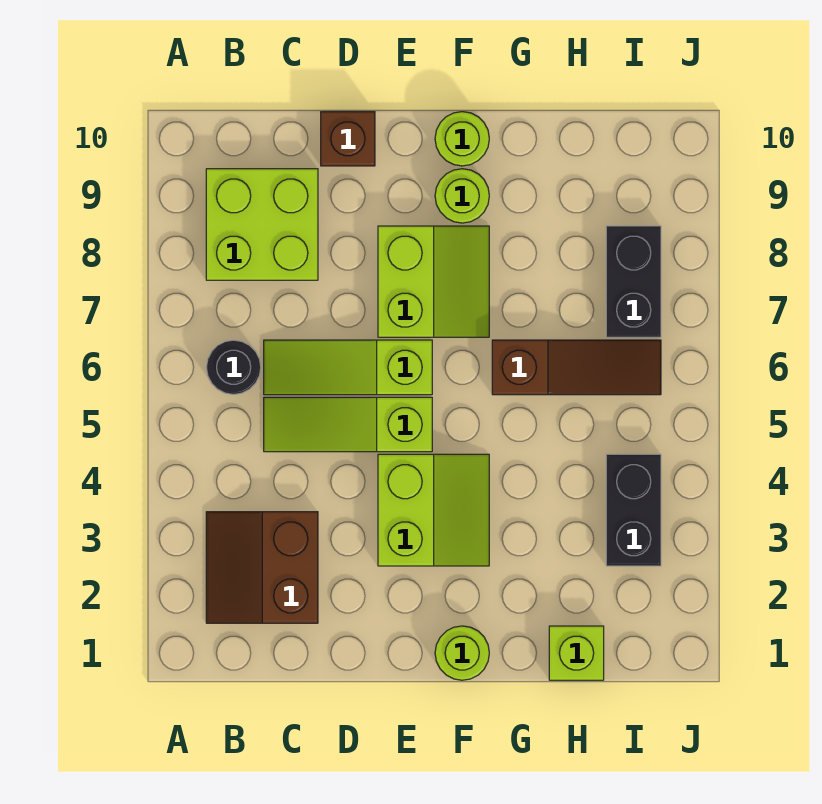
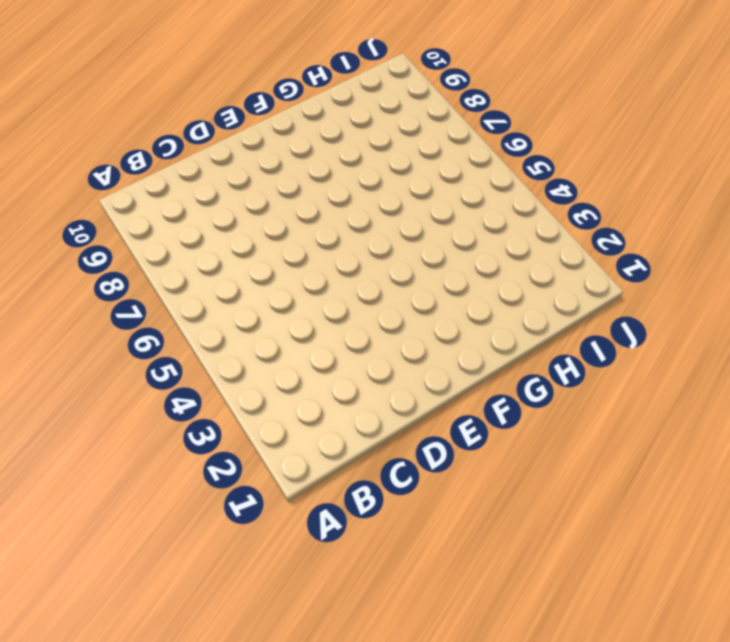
none -> brown slope B2:C3 level 1 top C
none -> black round brick B6 level 1
none -> lime brick B8:C9 level 1

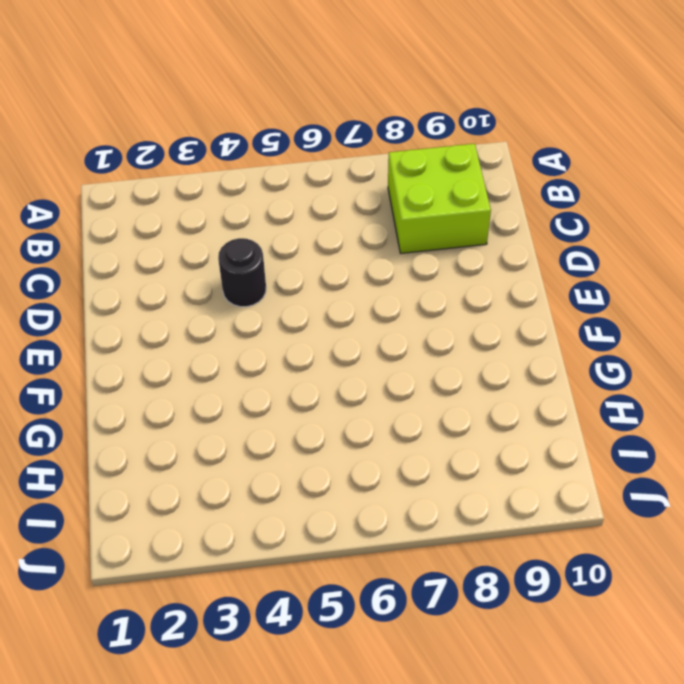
black round brick D4 level 1 -> black round brick B6 level 1
none -> brown slope B2:C3 level 1 top C
none -> lime slope C5:E5 level 1 top E
none -> lime slope C6:E6 level 1 top E

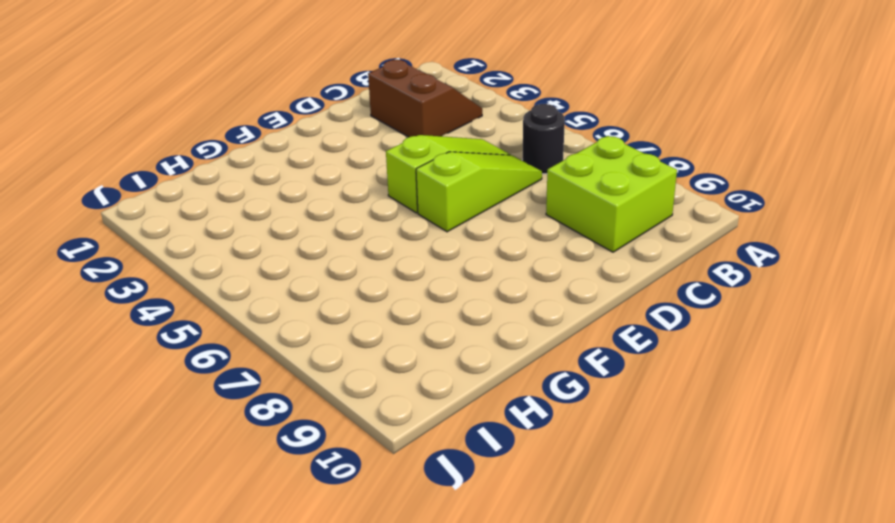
none -> brown brick D10 level 1
none -> lime slope E3:F4 level 1 top E
none -> lime slope E7:F8 level 1 top E

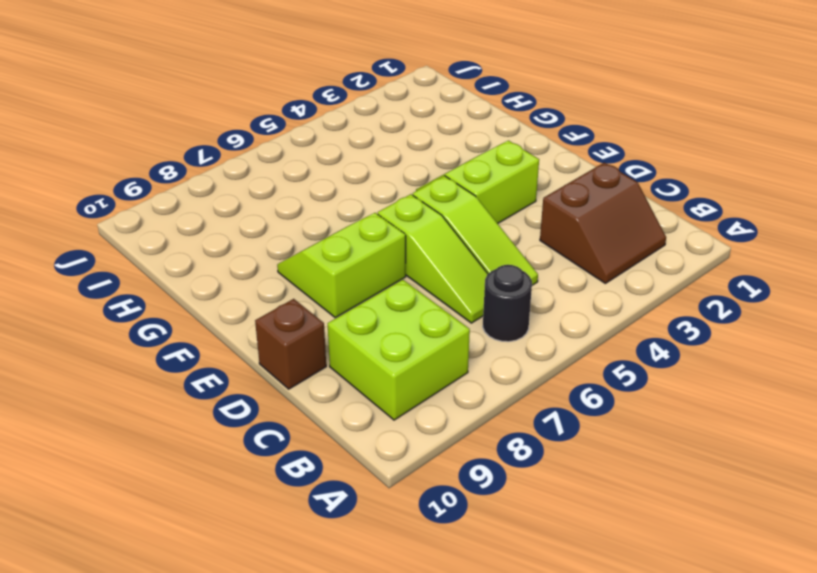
none -> lime round brick F1 level 1
none -> lime round brick F9 level 1
none -> lime round brick F10 level 1

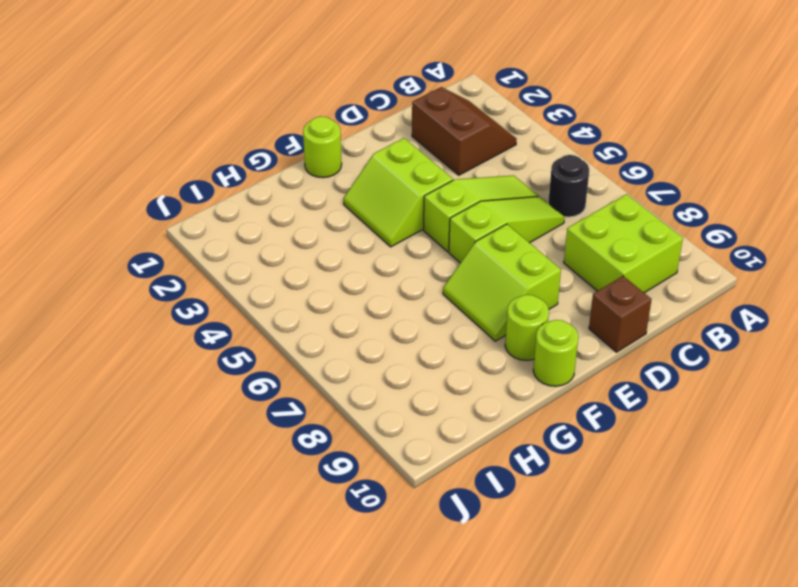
none -> brown slope G6:I6 level 1 top G
none -> lime brick H1 level 1
none -> black brick I3:I4 level 1

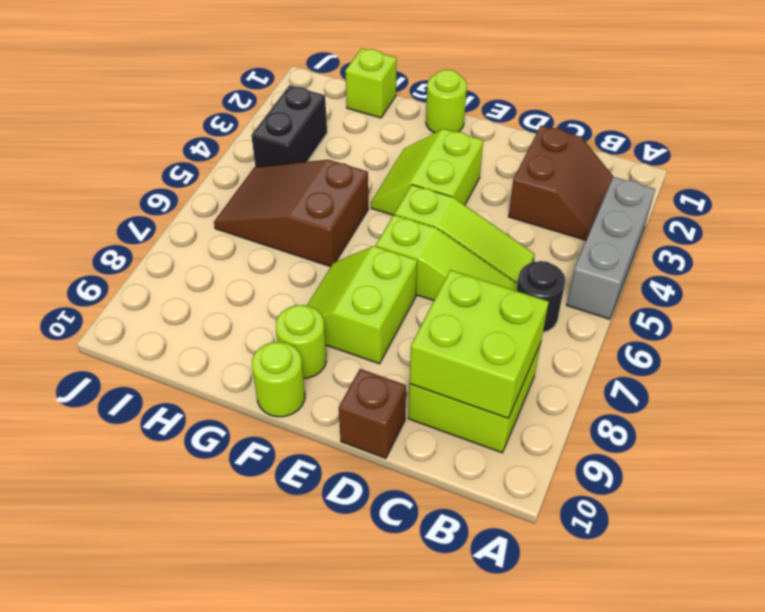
grey brick A3:A5 level 1 -> none
lime brick B8:C9 level 2 -> none
brown slope G5:I6 level 1 top G -> brown slope G6:I6 level 1 top G
none -> black brick I7:I8 level 1

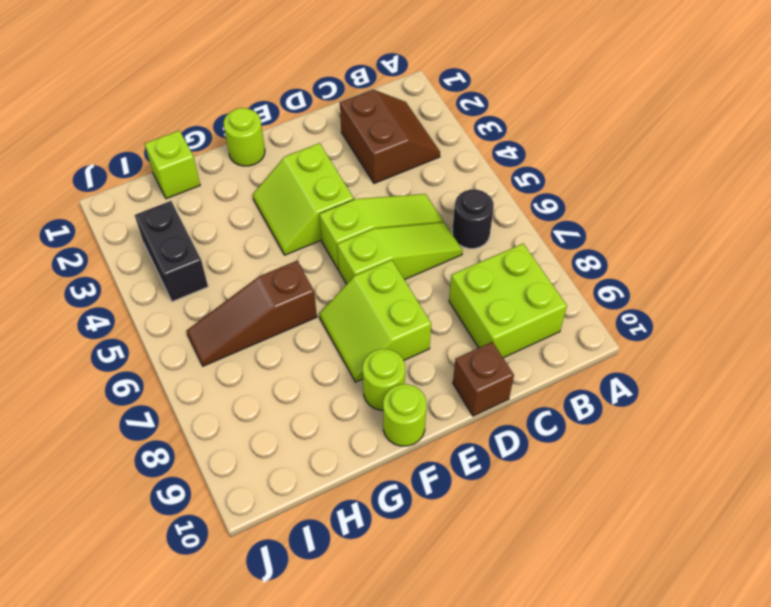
none -> black brick I7:I8 level 1

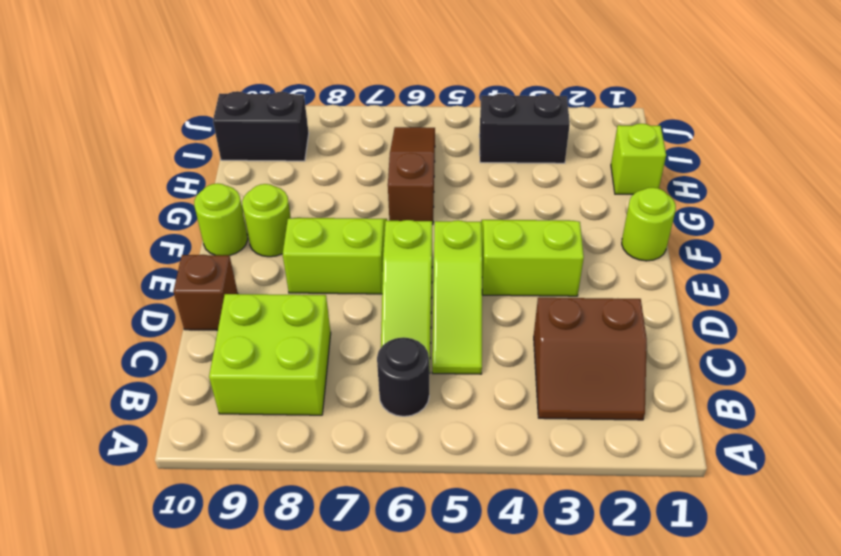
black brick I9:I10 level 1 -> black brick I7:I8 level 1

